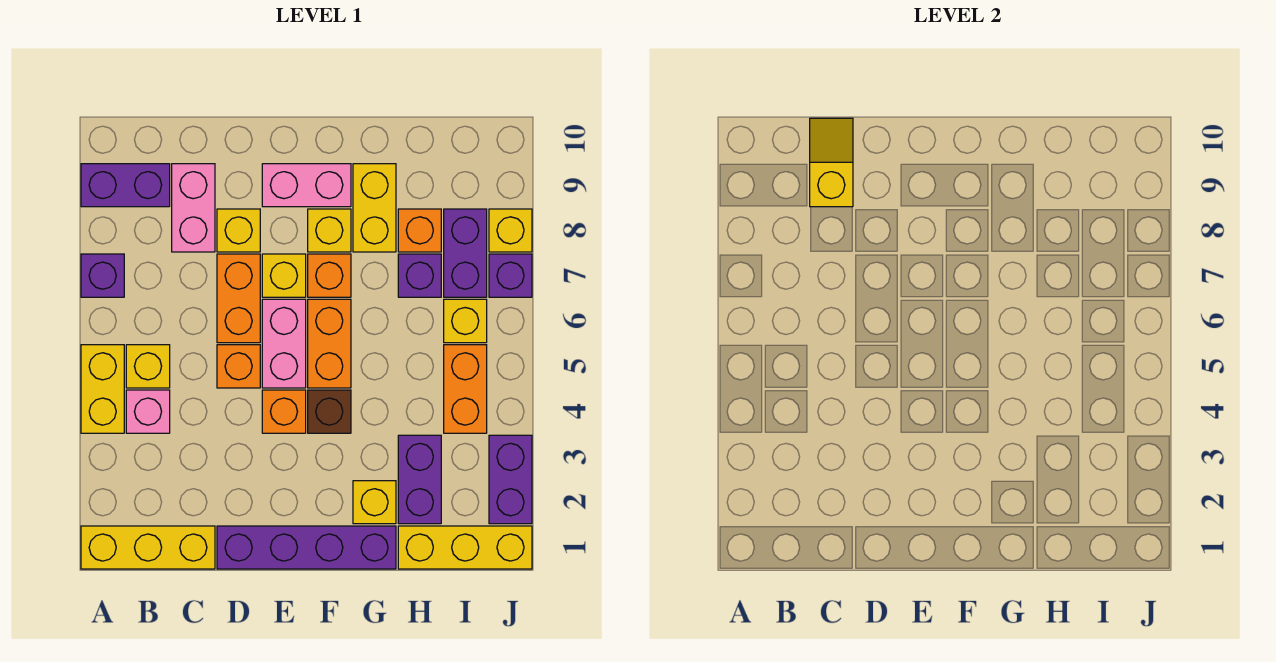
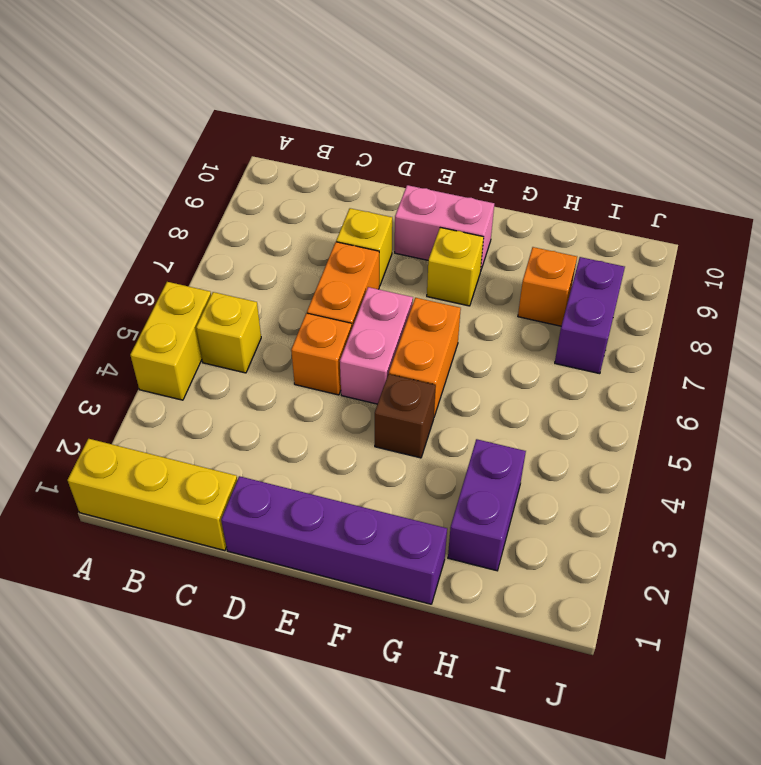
none -> purple brick A7 level 1
none -> purple brick A9:B9 level 1
none -> pink brick B4 level 1
none -> pink brick C8:C9 level 1

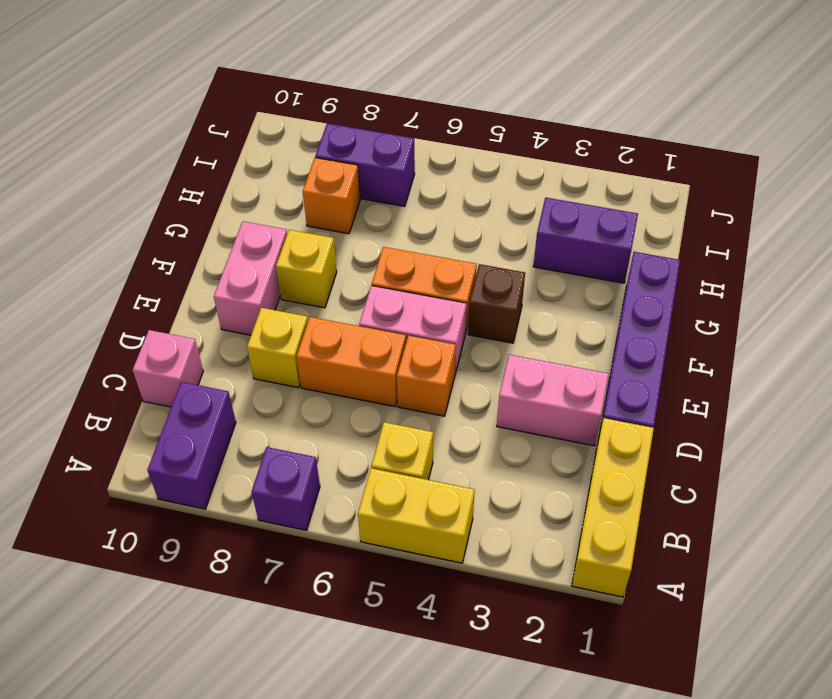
pink brick C10 level 1 -> pink brick B4 level 1
pink brick D2:D3 level 1 -> pink brick C8:C9 level 1
none -> orange brick E4 level 1
none -> yellow brick E7 level 1
none -> orange brick F7 level 1
none -> yellow brick G2 level 1

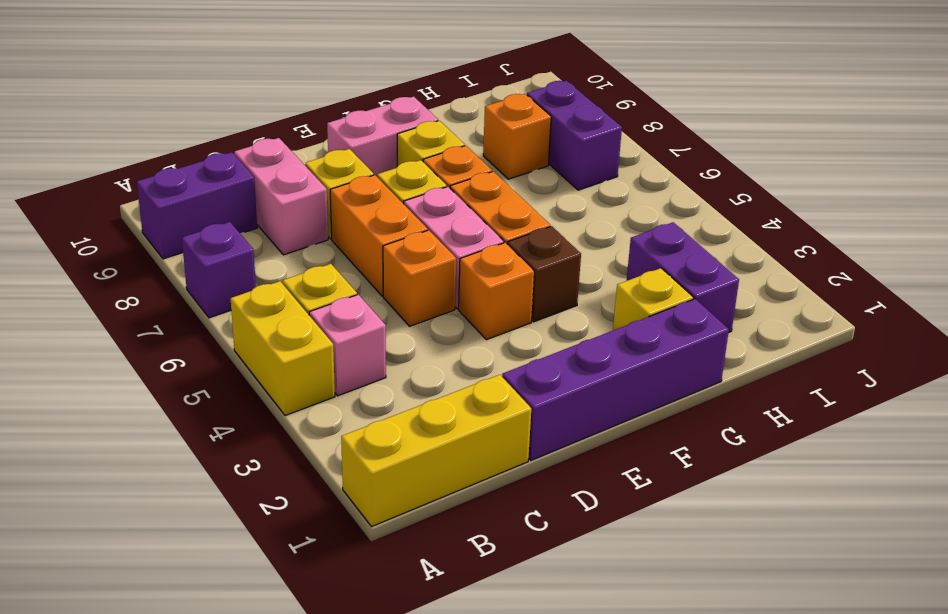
none -> yellow brick G8:G9 level 1
none -> yellow brick H1:J1 level 1
none -> purple brick H7 level 1
none -> orange brick I4:I5 level 1

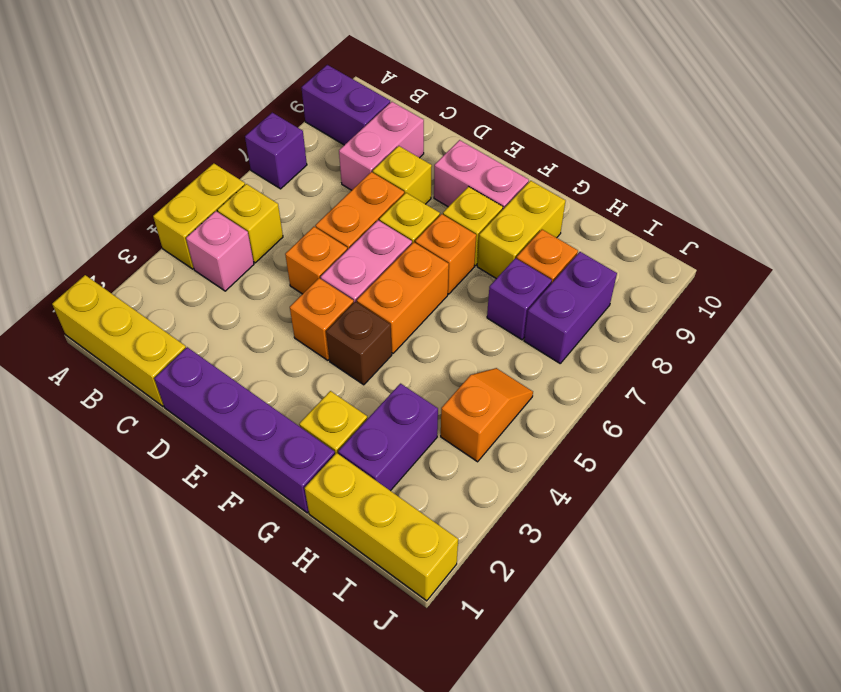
orange slope I4:I5 level 1 top 4 -> orange brick I4:I5 level 1
none -> yellow brick I6 level 1
none -> purple brick J2:J3 level 1
none -> purple brick J7 level 1
none -> yellow brick J8 level 1

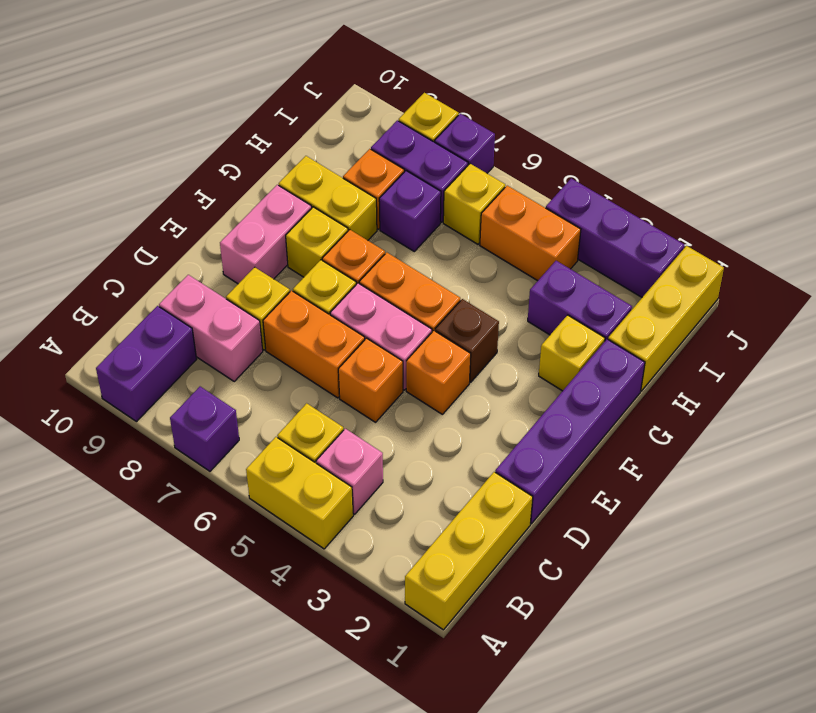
purple brick J2:J4 level 1 -> purple brick J2:J3 level 1
none -> yellow slope C9:C10 level 2 top 9

